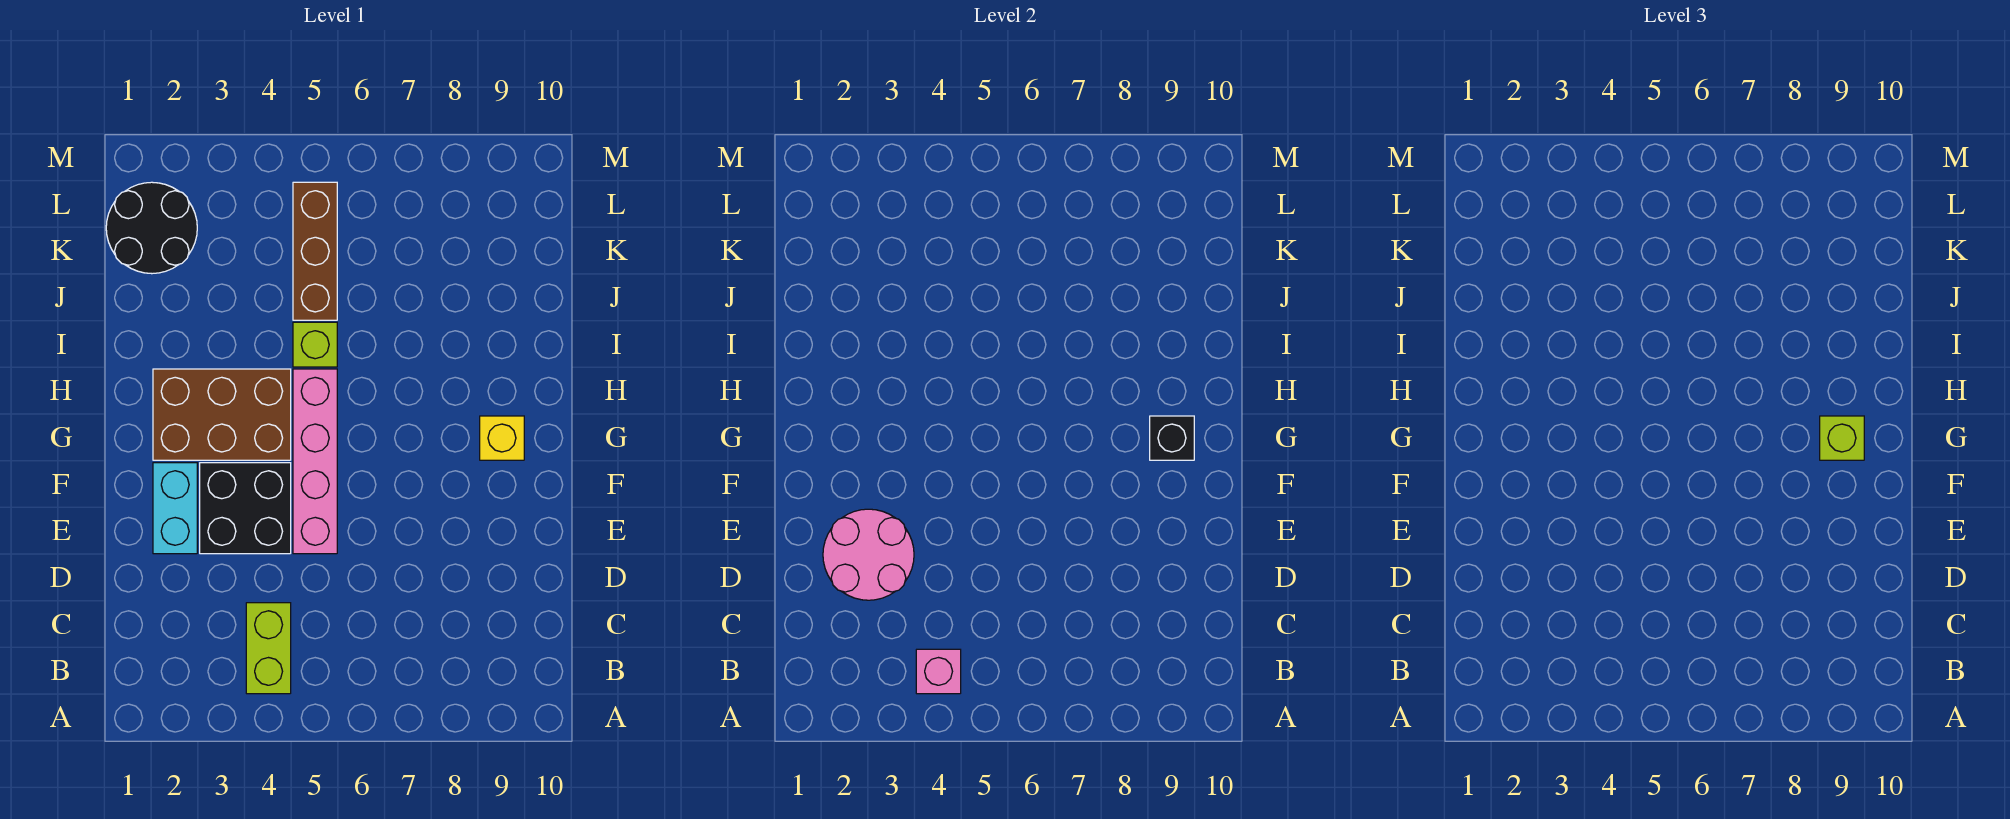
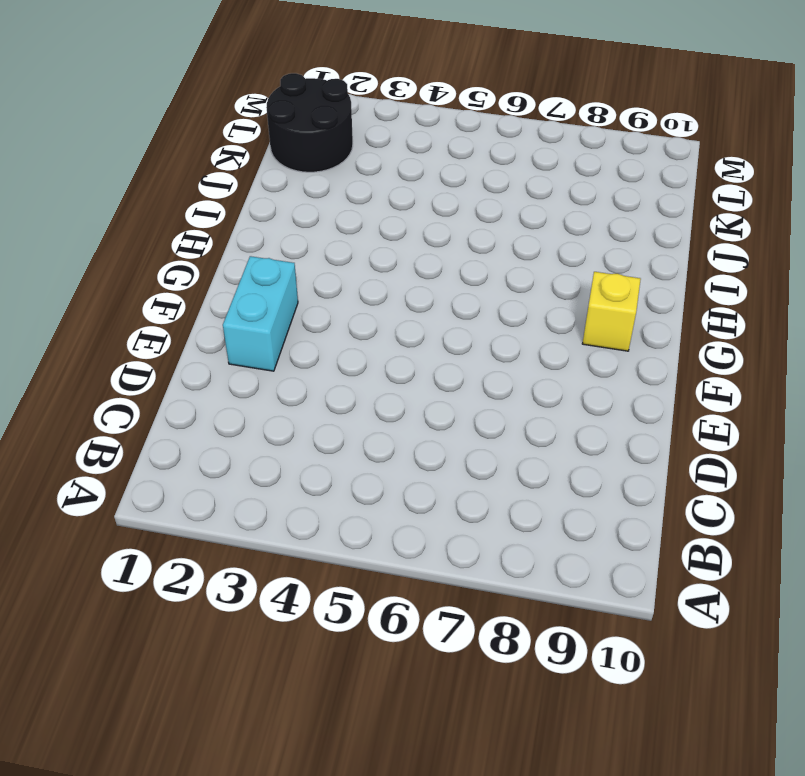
none -> lime brick B4:C4 level 1
none -> black brick E3:F4 level 1
none -> pink brick E5:H5 level 1

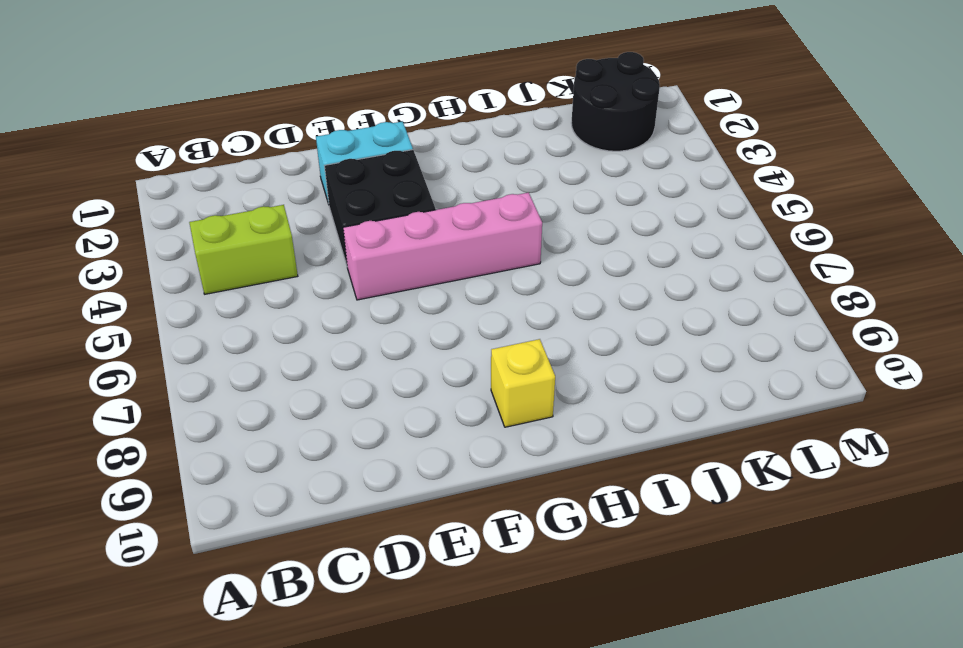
none -> brown brick G2:H4 level 1
none -> lime brick I5 level 1
none -> brown brick J5:L5 level 1

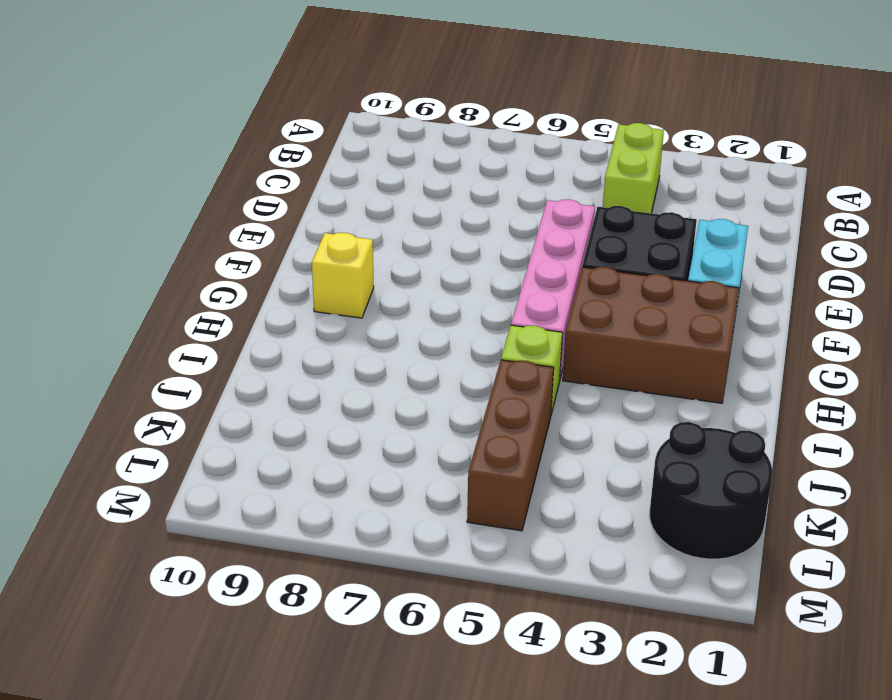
none -> pink brick B4 level 2
none -> pink round brick D2:E3 level 2
none -> black brick G9 level 2

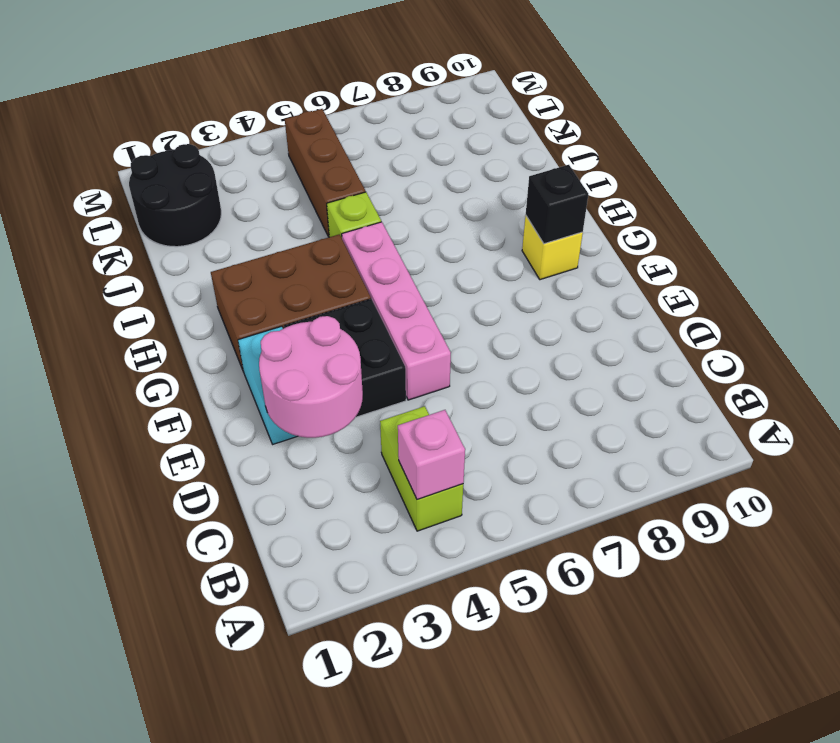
none -> lime brick G9 level 3

